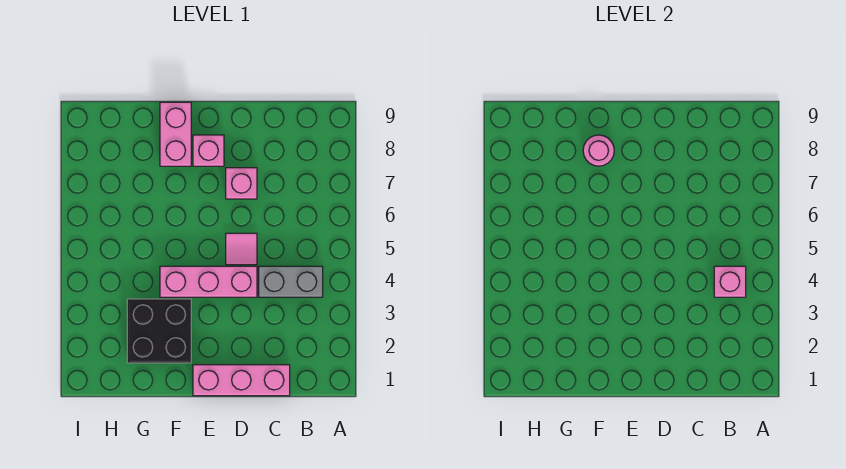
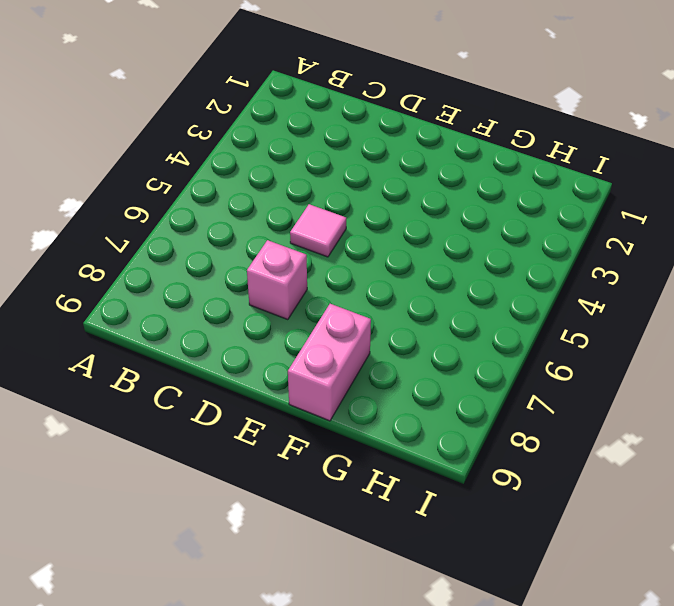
none -> grey brick B4:C4 level 1
none -> pink brick C1:E1 level 1

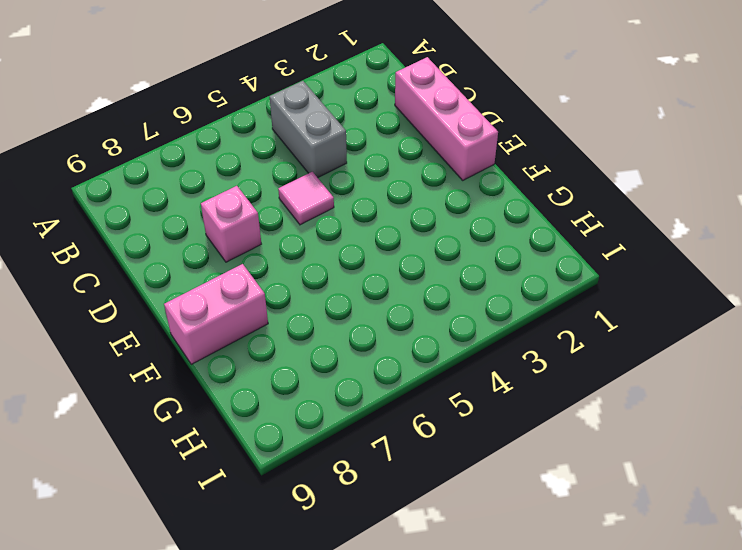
none -> pink brick D4:F4 level 1
none -> pink brick E8 level 1

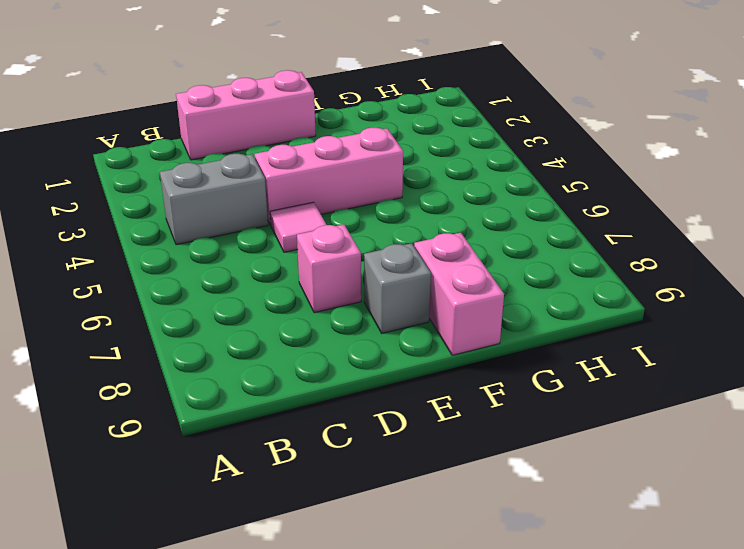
grey brick E8 level 1 -> pink brick E8 level 1
none -> black brick F2:G3 level 1
none -> pink brick B4 level 2

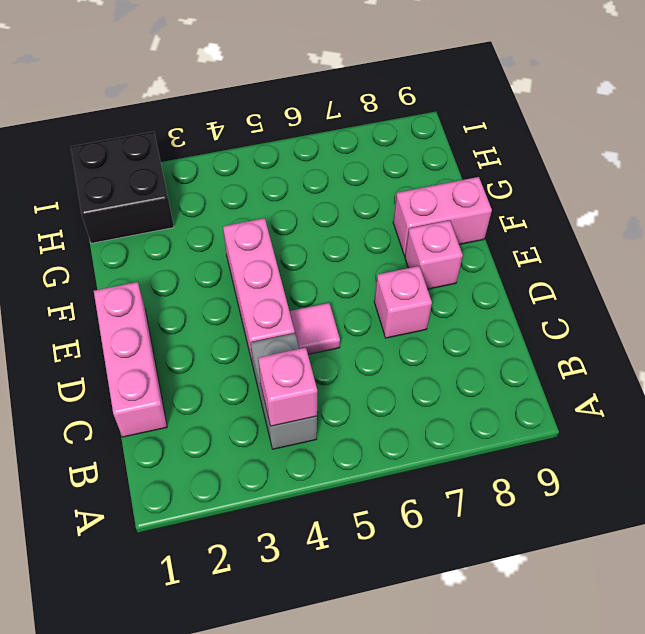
black brick H1:I2 level 1 -> black brick F2:G3 level 1
none -> pink round brick F8 level 2

